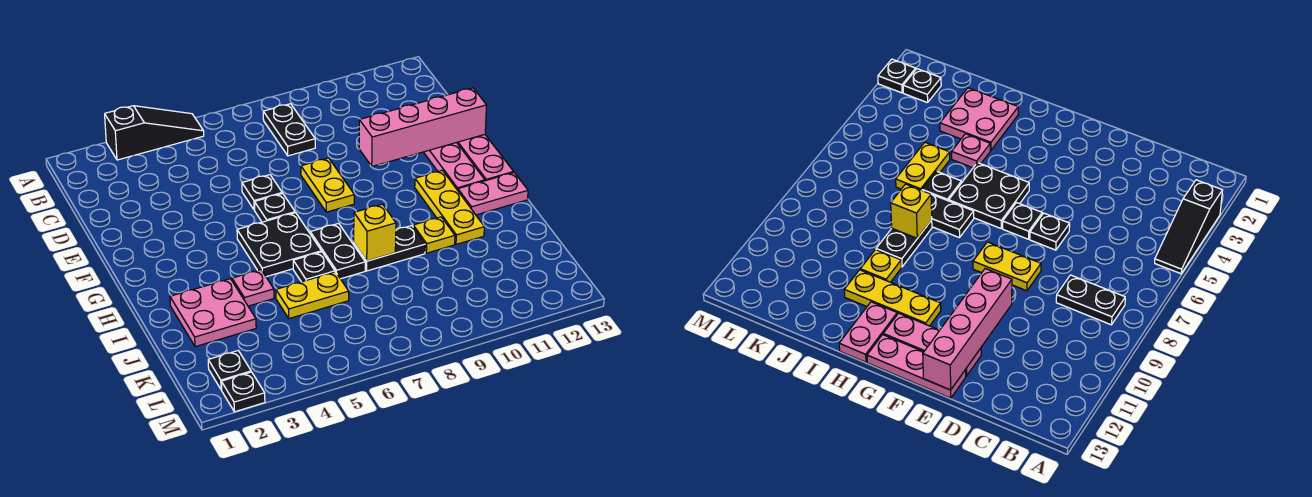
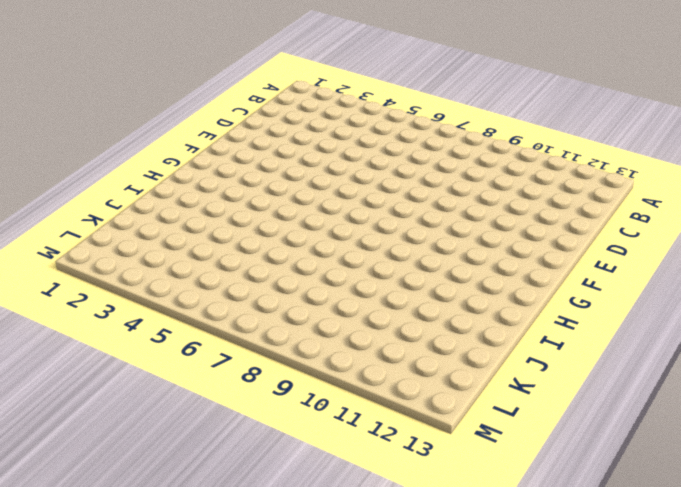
none -> black slope A3:A5 level 1 top 3
none -> black plate B8:C8 level 1
none -> black plate E6 level 1

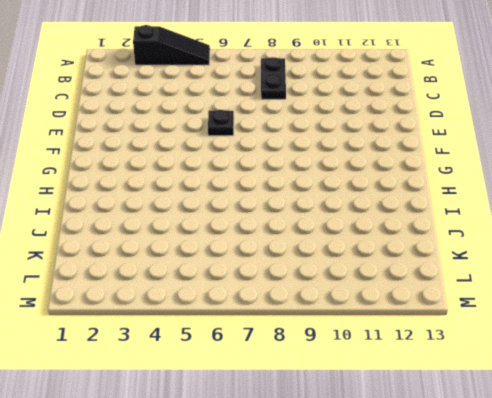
none -> yellow plate E8:F8 level 1
none -> pink plate E12:G12 level 1
none -> pink plate E13:G13 level 1

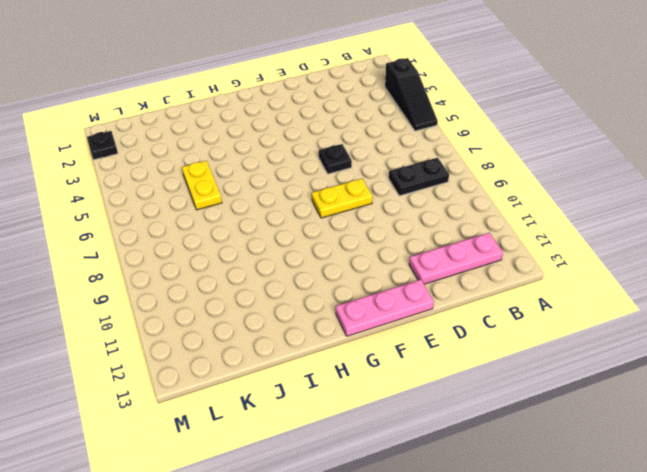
pink plate B12:D12 level 1 -> pink plate E12:G12 level 1
none -> black plate F6 level 1
none -> black plate G5:H6 level 1
none -> yellow plate G11:I11 level 1

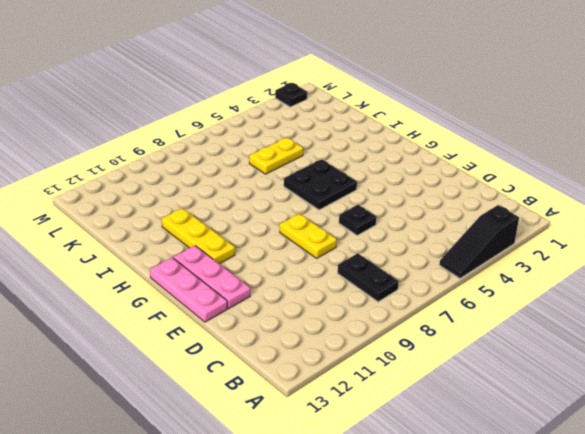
none -> black plate F6 level 1
none -> black plate H7:I7 level 1
none -> pink plate H12:H13 level 1

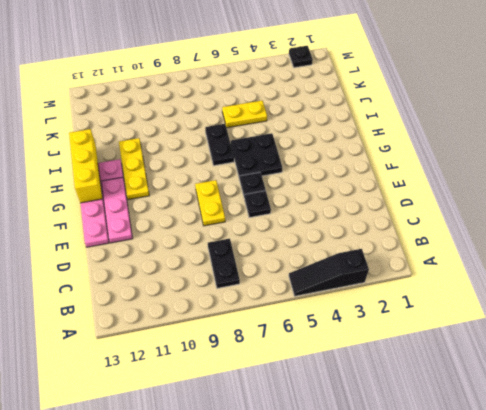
yellow brick G13:I13 level 2 -> none
none -> pink plate I2:J3 level 1
none -> pink plate I4 level 1
none -> black plate I6 level 1

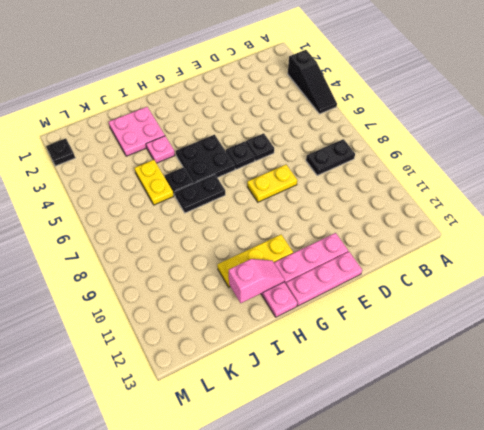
pink slope H12:I12 level 2 top I -> none
none -> black plate I8:I9 level 1
none -> yellow plate I10 level 1
none -> black plate L2 level 1

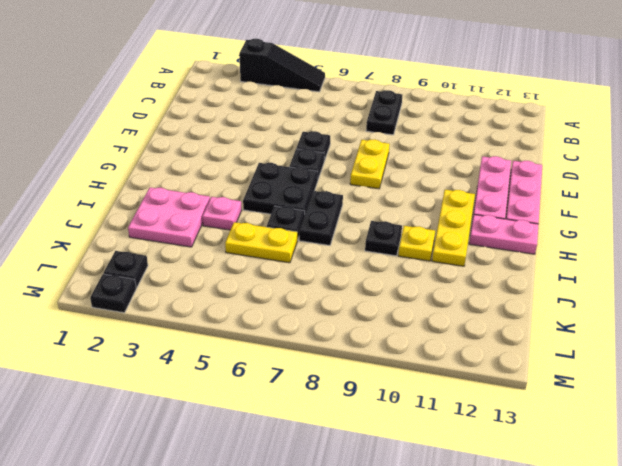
black plate I9 level 1 -> black plate I8:I9 level 1
none -> pink brick E10:E13 level 2
none -> yellow brick I8 level 2

